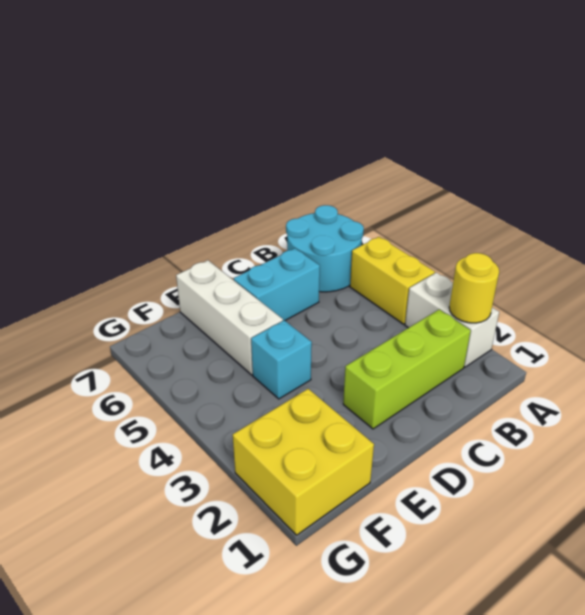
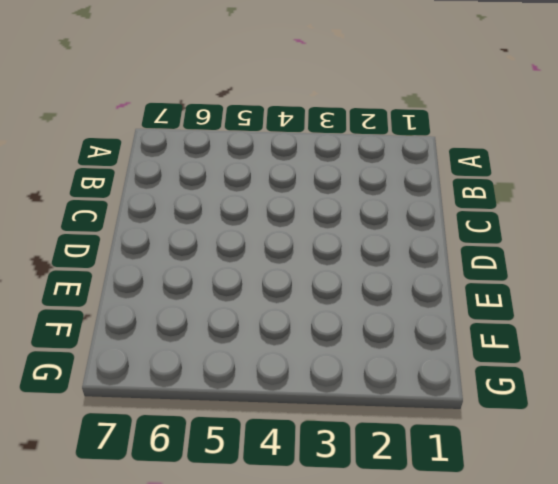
none -> white brick A2:A3 level 1
none -> yellow brick A4:A5 level 1

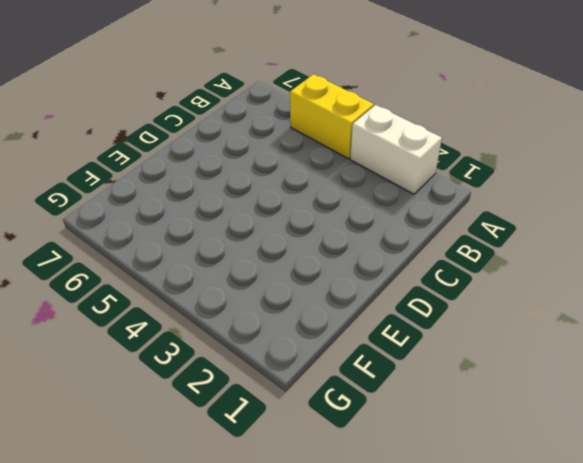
none -> cyan round brick A6:B7 level 1
none -> lime brick B2:D2 level 1

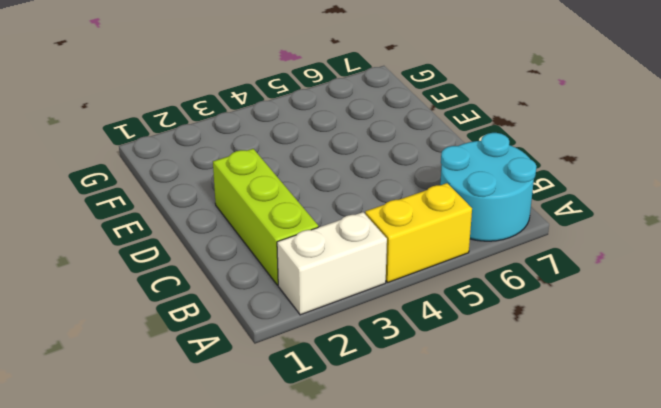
none -> cyan brick C6:D6 level 1
none -> cyan brick E4 level 1

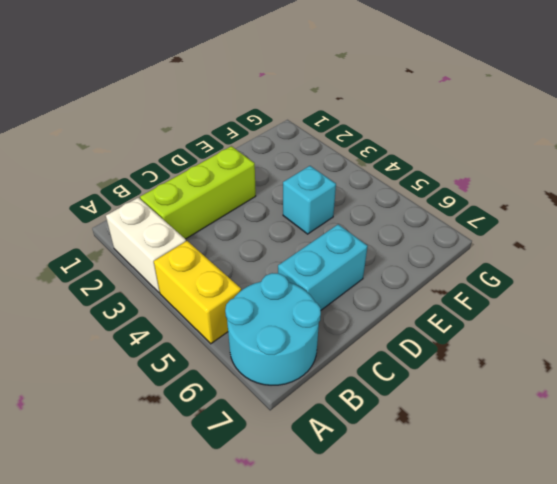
none -> white brick E5:E7 level 1
none -> yellow brick F1:G2 level 1

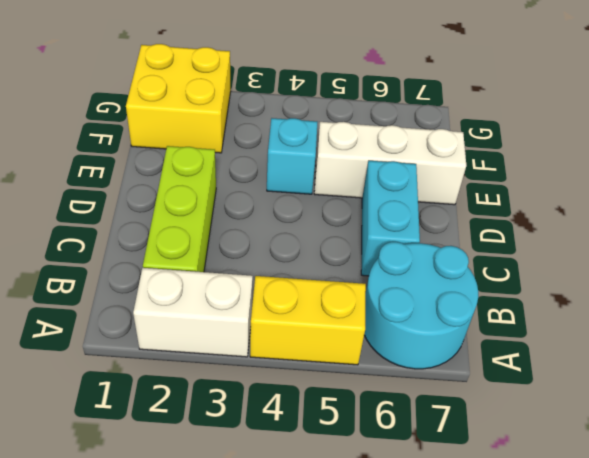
none -> yellow round brick A2 level 2

